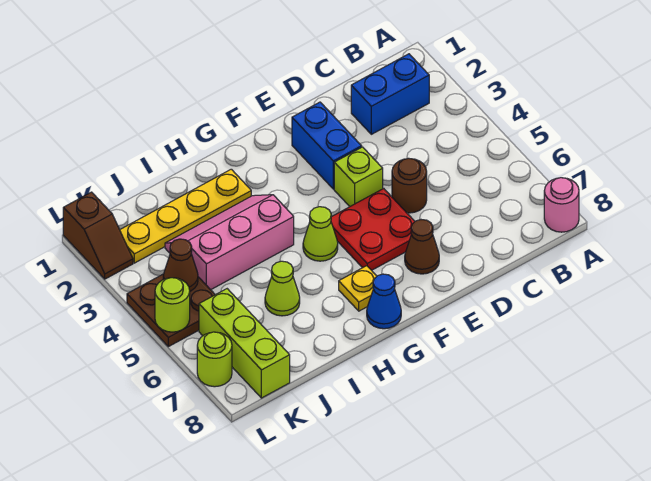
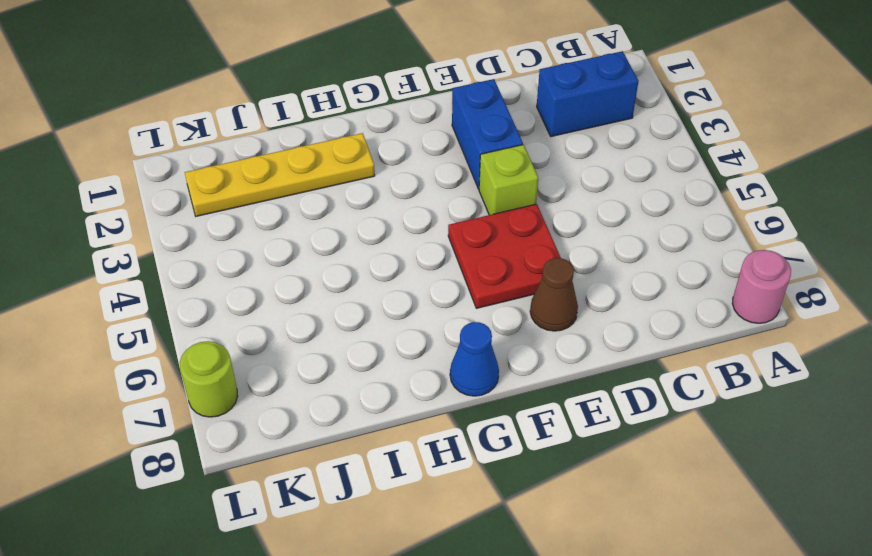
none -> brown round brick D5 level 1
none -> lime cone G5 level 1
none -> yellow plate G7 level 1

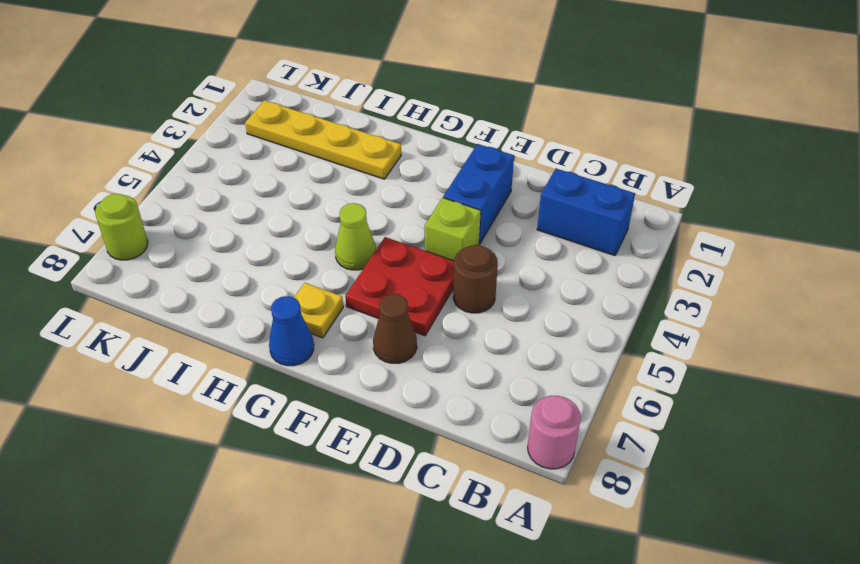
none -> pink slope H3:J4 level 1 top 4
none -> lime cone I6 level 1
none -> brown plate K4:L5 level 1

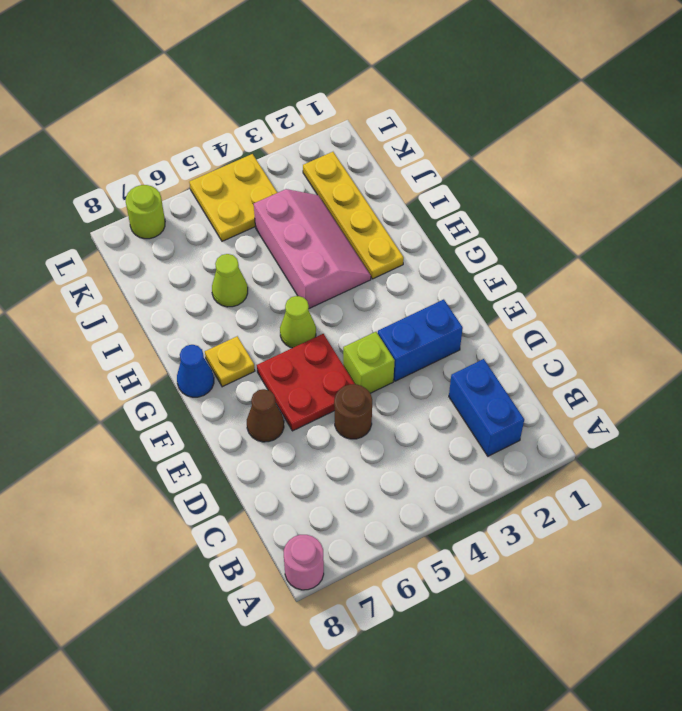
yellow plate K4:L5 level 1 -> brown plate K4:L5 level 1
none -> lime brick K6:K8 level 1
none -> brown slope L1:L2 level 1 top 1
none -> brown cone K4 level 2

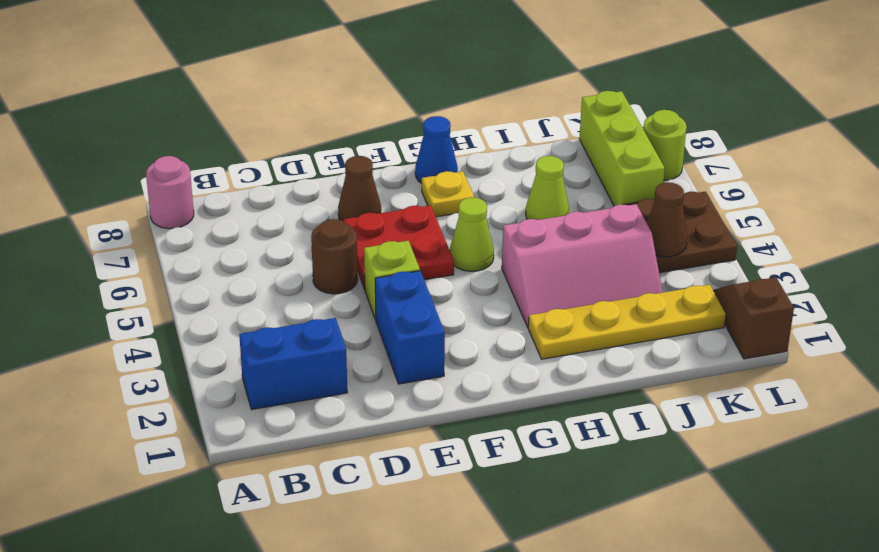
none -> lime round brick L5 level 2

